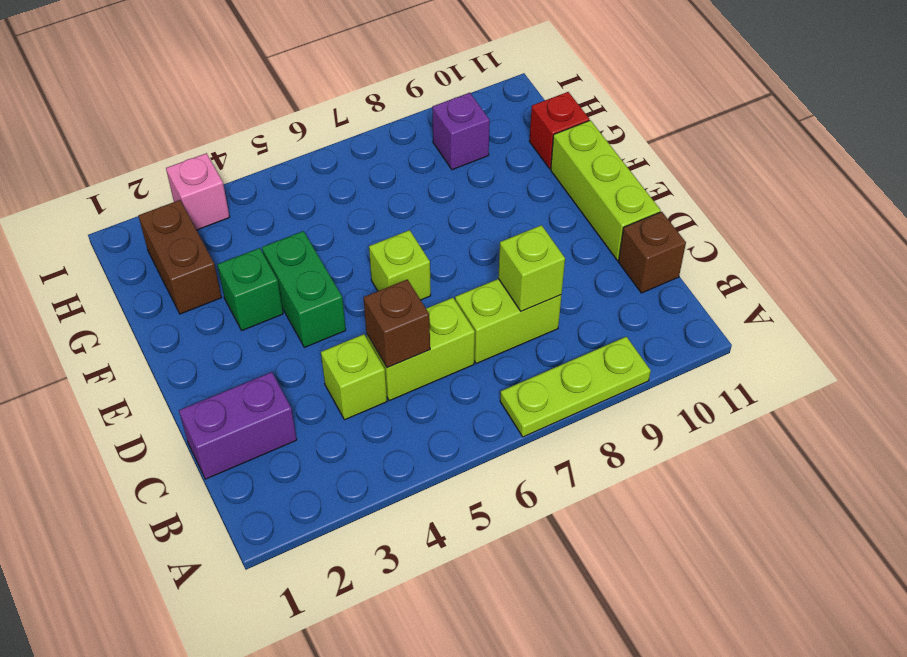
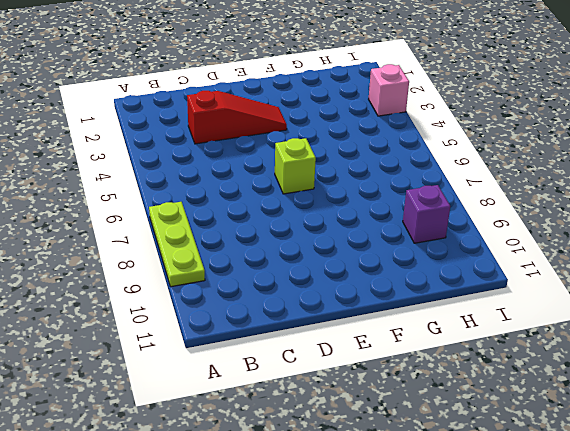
red slope C3:E3 level 1 top C -> none
none -> purple brick C1:C2 level 1
none -> lime brick C4 level 1
none -> lime brick C5:C6 level 1

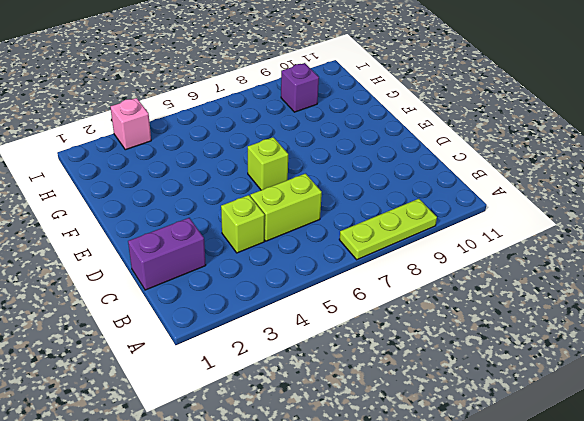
none -> lime brick C7:C8 level 1
none -> brown brick C11 level 1
none -> lime brick D11:F11 level 1

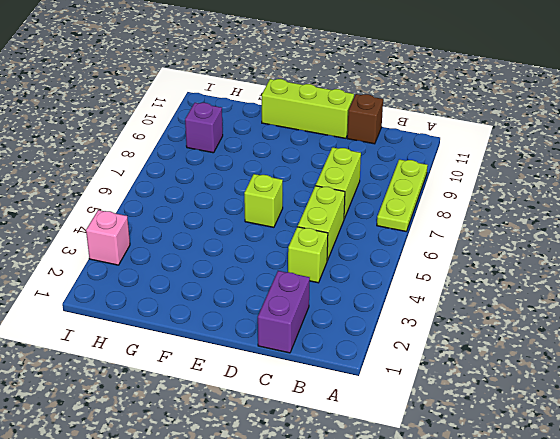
none -> green brick E4:F4 level 1
none -> green brick F3 level 1
none -> brown brick G2:H2 level 1

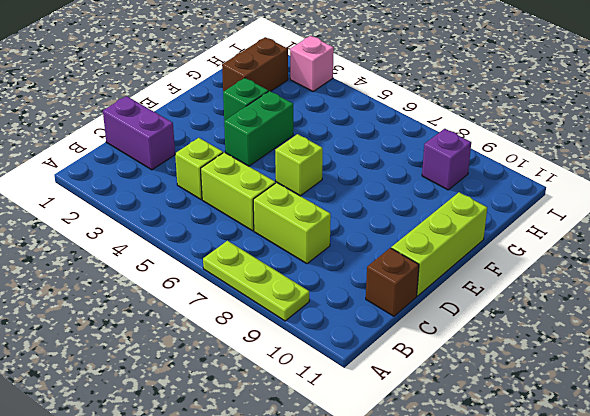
none -> red brick G11 level 1
none -> brown brick C5 level 2
none -> lime brick C8 level 2

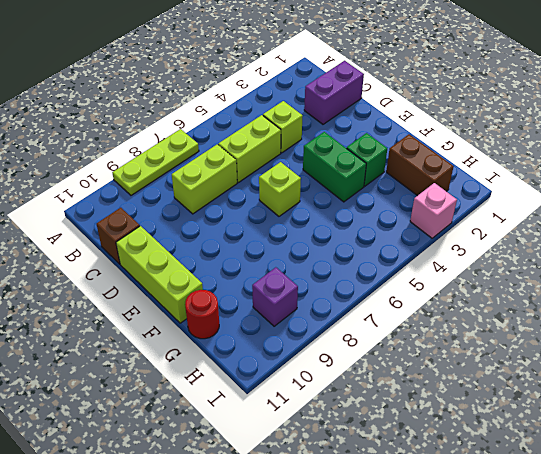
red round brick G11 level 1 -> red brick G11 level 1
none -> brown brick C5 level 2
none -> lime brick C8 level 2

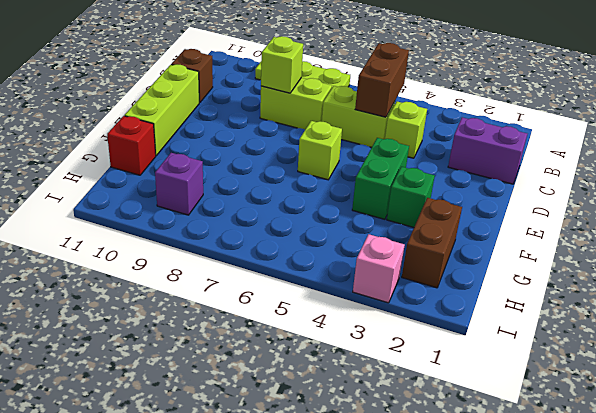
brown brick B5:C5 level 2 -> brown brick C5 level 2

